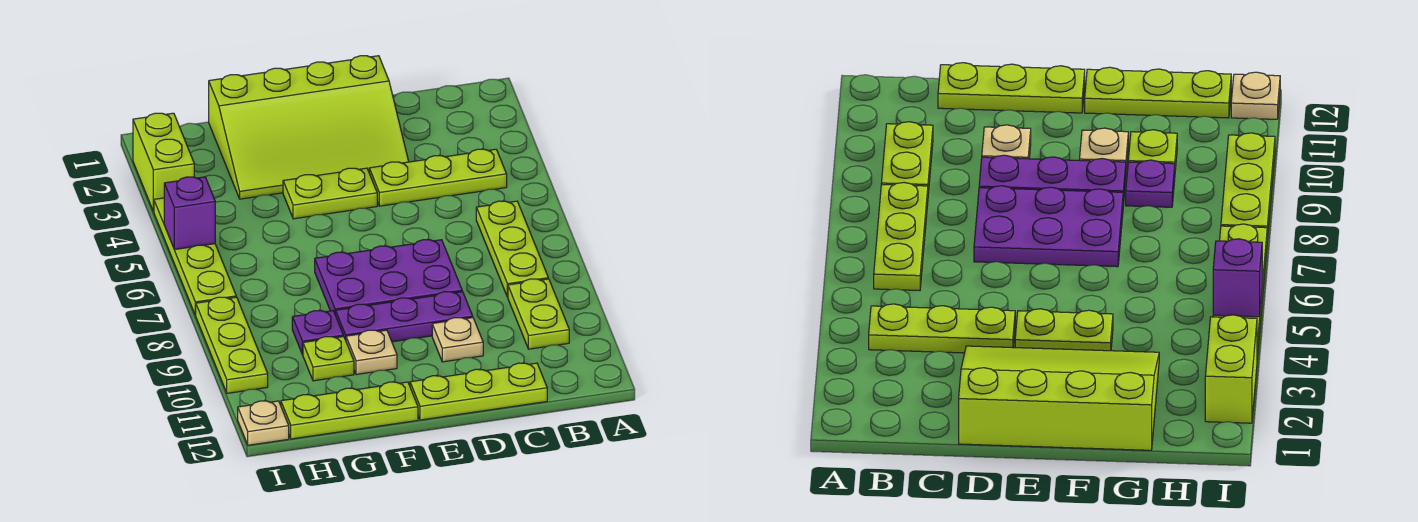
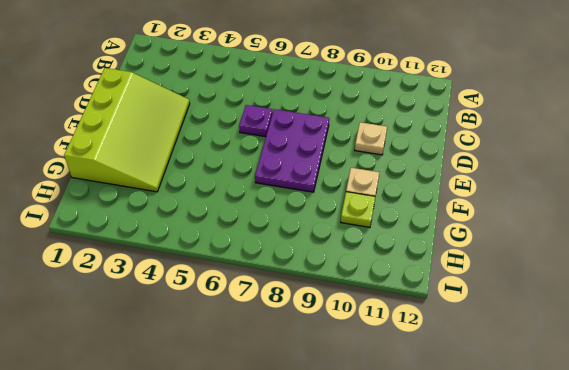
purple plate D6 level 1 -> purple plate G9 level 1
none -> lime plate B4:D4 level 1
none -> lime plate B6:B8 level 1
none -> lime plate B9:B10 level 1

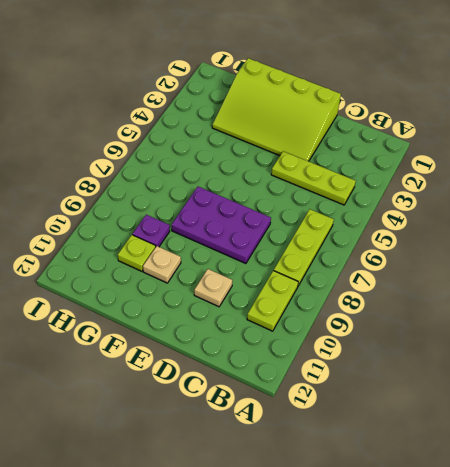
none -> lime plate C12:E12 level 1
none -> purple plate D9:F9 level 1
none -> lime plate E4:F4 level 1

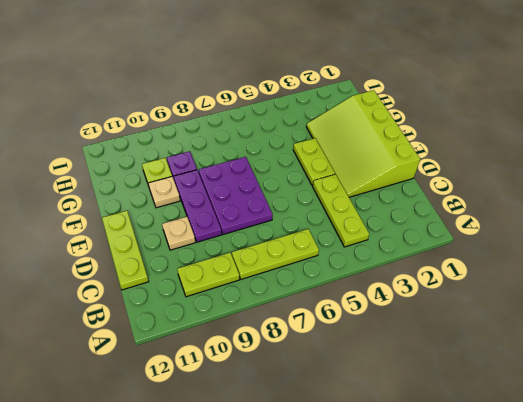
none -> lime plate F12:H12 level 1
none -> lime brick I2:I3 level 1
none -> lime plate I4:I7 level 1

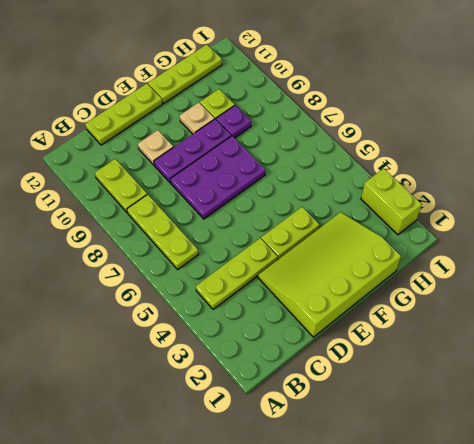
none -> lime plate I4:I7 level 1
none -> lime plate I8:I10 level 1
none -> tan plate I12 level 1

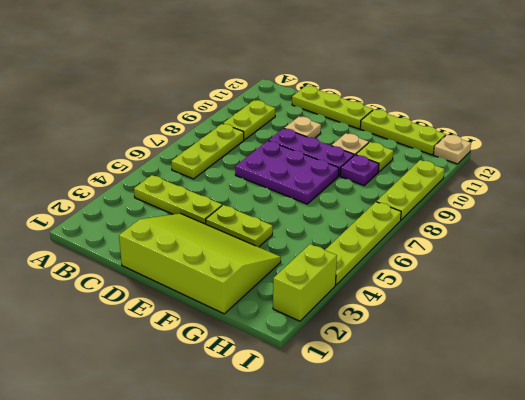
none -> purple brick I5 level 2

